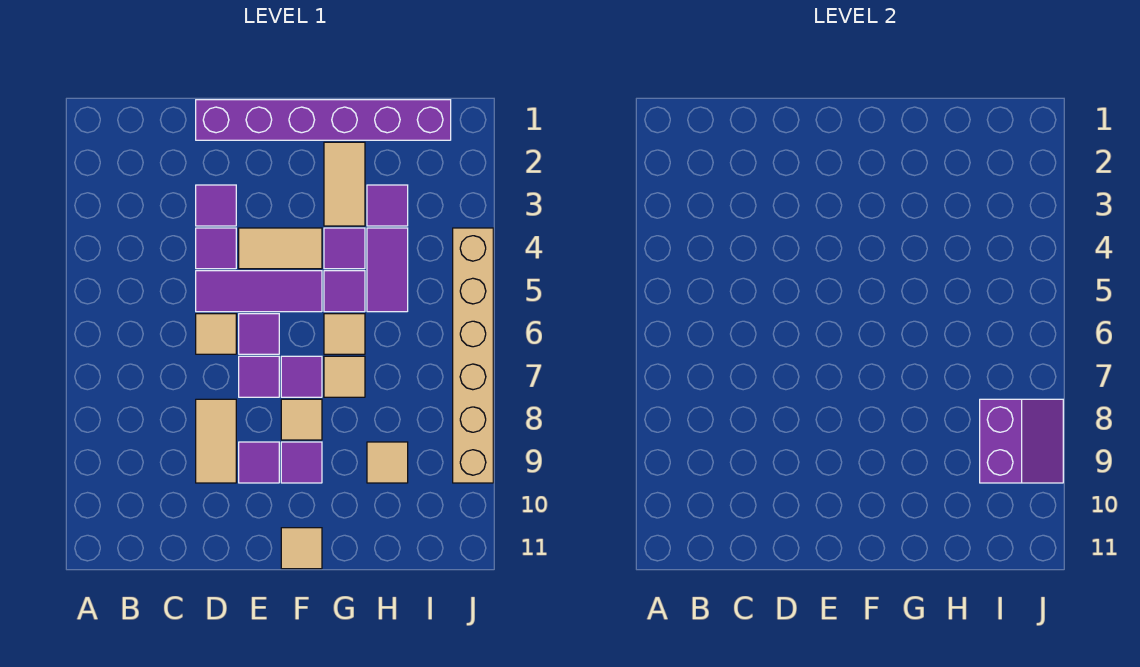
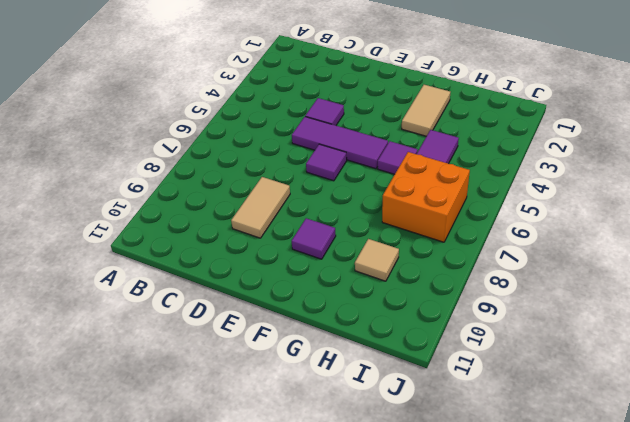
orange brick H6:I7 level 1 -> none
none -> purple brick D1:I1 level 1
none -> purple tile D3 level 1
none -> tan tile D6 level 1

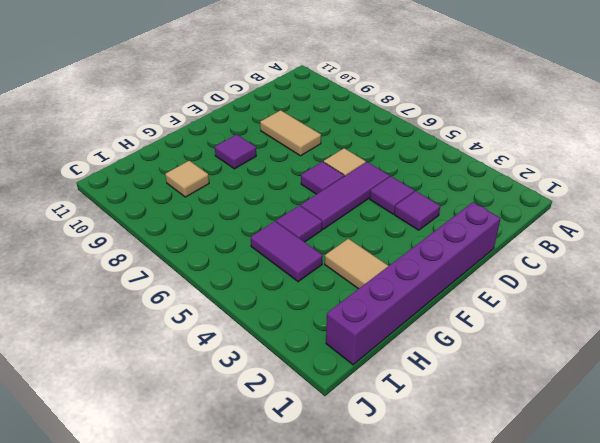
none -> tan tile E4:F4 level 1
none -> purple tile E7 level 1
none -> purple tile E9 level 1

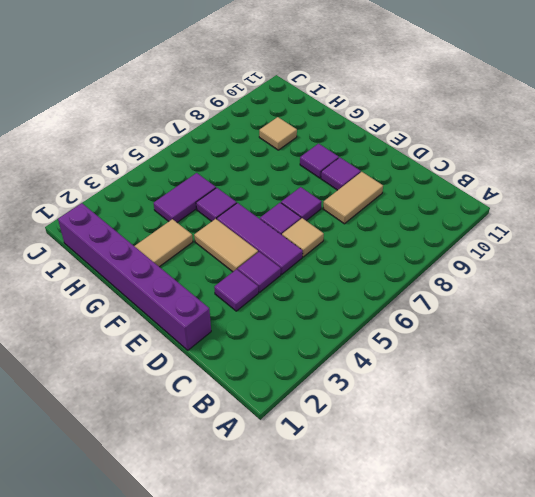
none -> purple tile F7 level 1
none -> tan tile F8 level 1
none -> tan tile F11 level 1

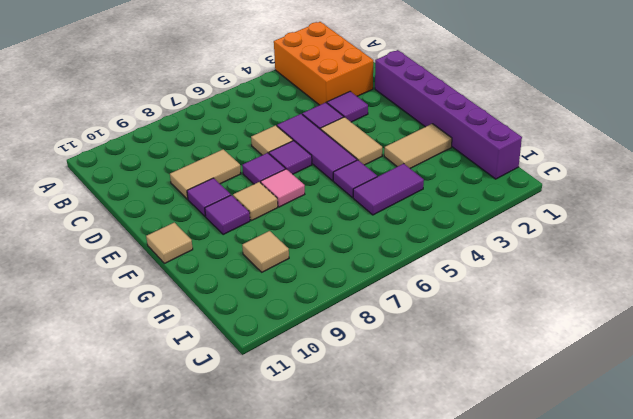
orange brick A2:C3 level 1 -> none
pink tile F7 level 1 -> purple tile F7 level 1
none -> purple tile G4 level 1
none -> tan tile G6 level 1
none -> tan tile G7 level 1

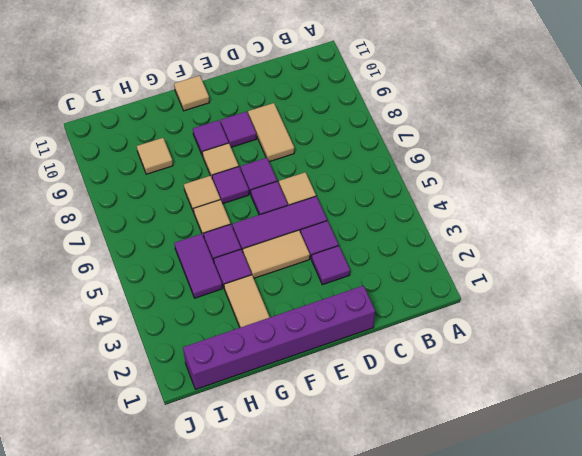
none -> purple tile H3 level 1
none -> tan brick J4:J9 level 1
none -> purple slope I8:J9 level 2 top I

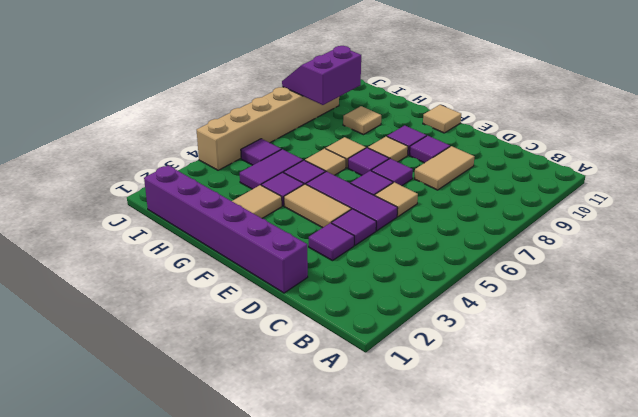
purple tile I5 level 1 -> purple tile H3 level 1

